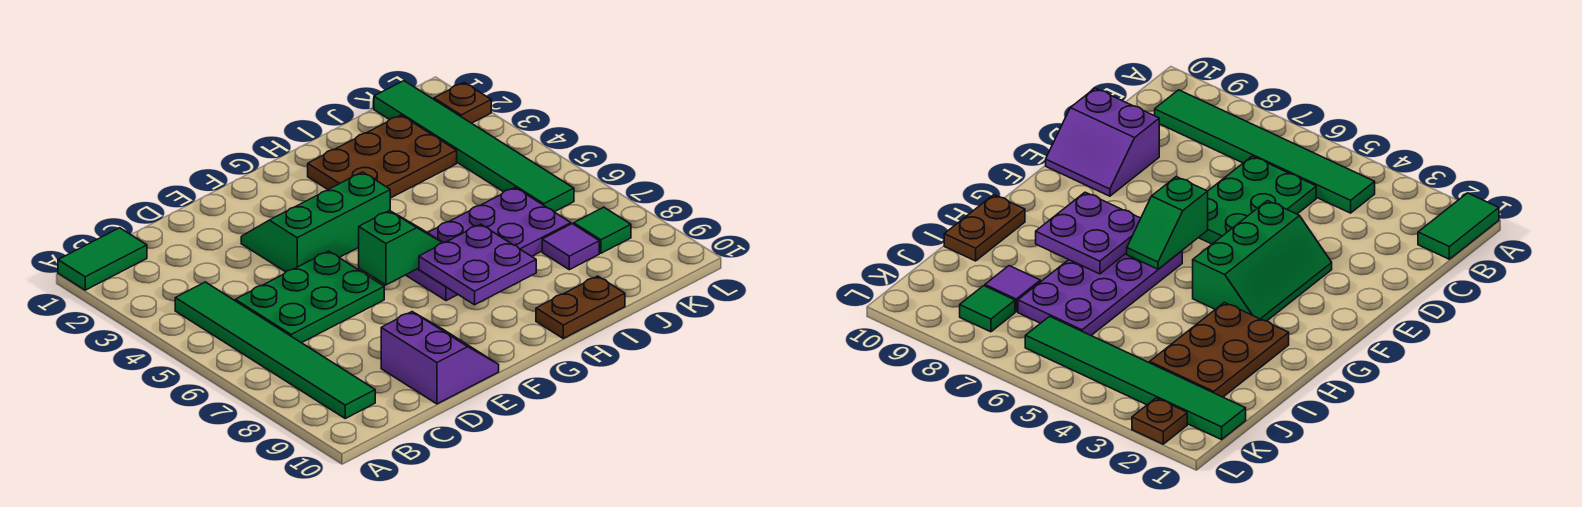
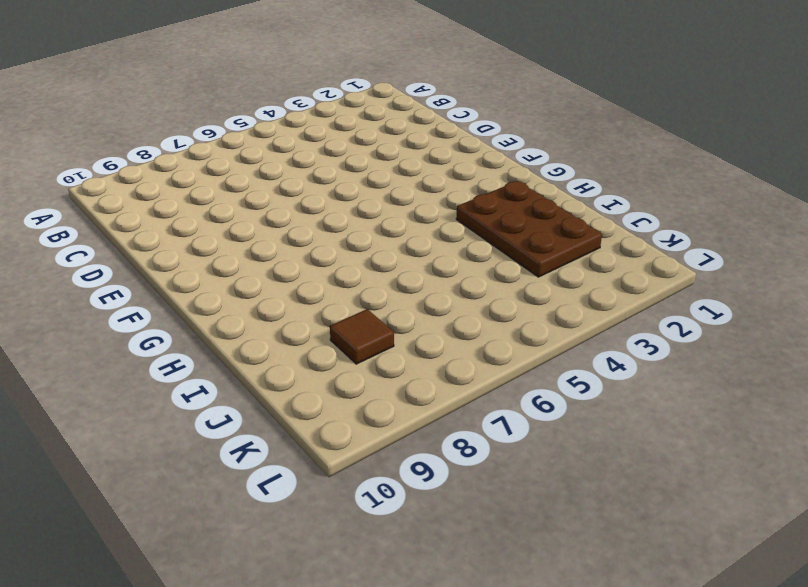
brown tile J8 level 1 -> purple tile J8 level 1
none -> green tile A1:B1 level 1
none -> green tile B4:B9 level 1
none -> green plate C5:E6 level 1

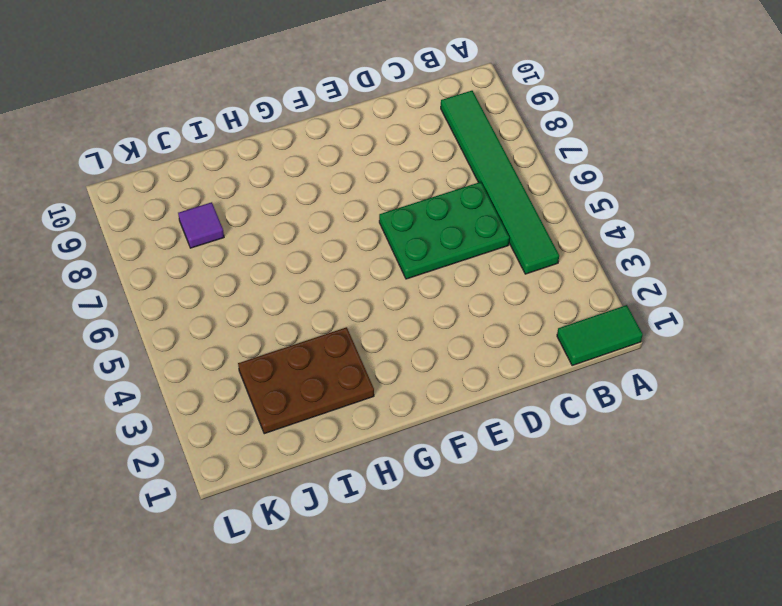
none -> purple slope D9:E10 level 1 top D
none -> green slope E3:G4 level 1 top 4
none -> purple plate G6:J7 level 1

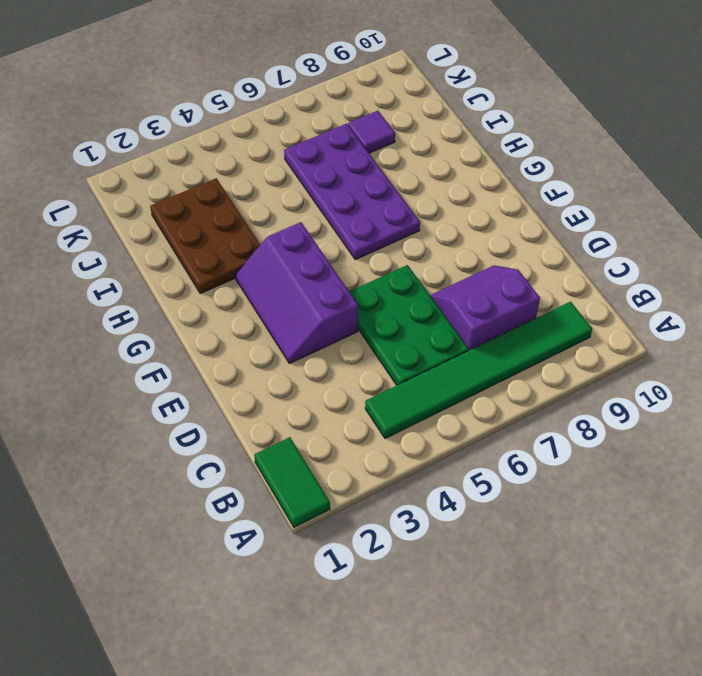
purple slope C7:D8 level 1 top C -> purple slope D9:E10 level 1 top D
purple slope E3:G4 level 1 top 4 -> green slope E3:G4 level 1 top 4
none -> brown plate H10:I10 level 1
none -> green tile K1:K6 level 1
none -> green tile K8 level 1

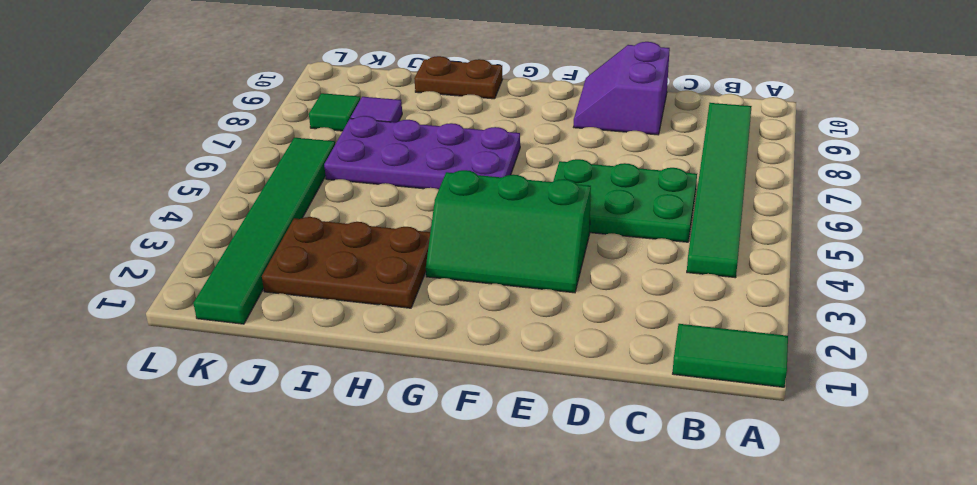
none -> brown plate L2 level 1
none -> green slope F6:G6 level 2 top F
none -> purple plate G7:H8 level 2

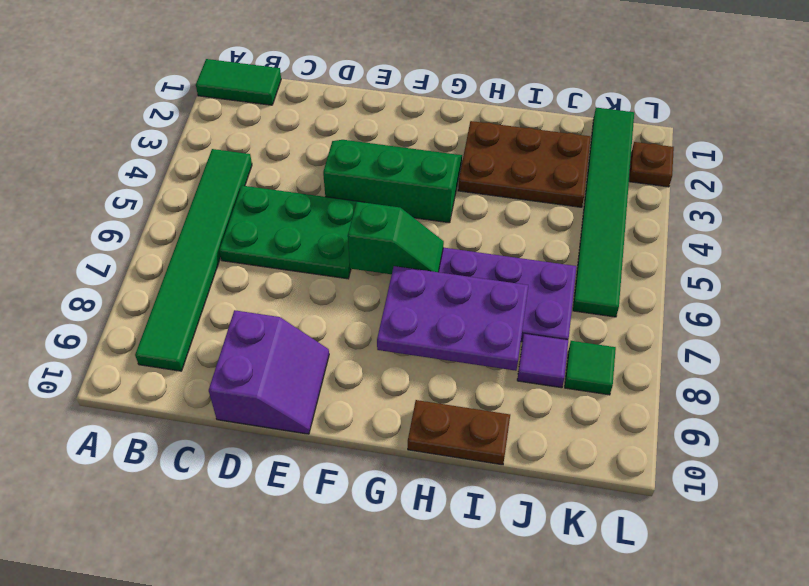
purple plate G7:I8 level 2 -> purple plate G7:H8 level 2

